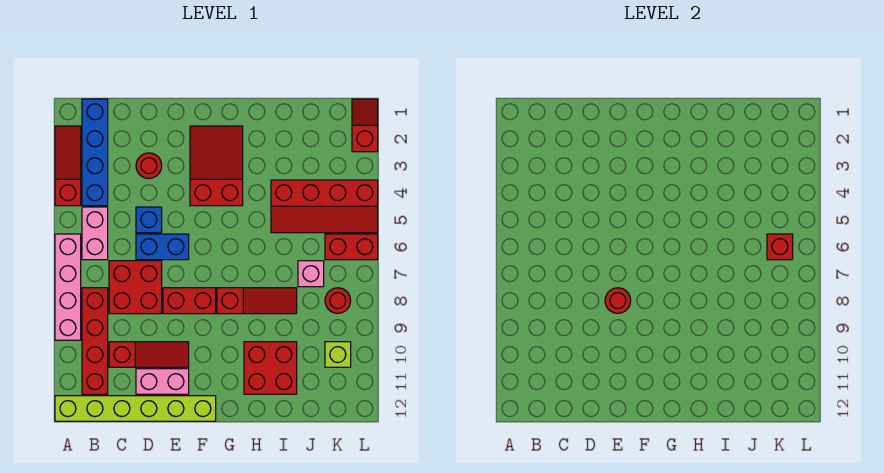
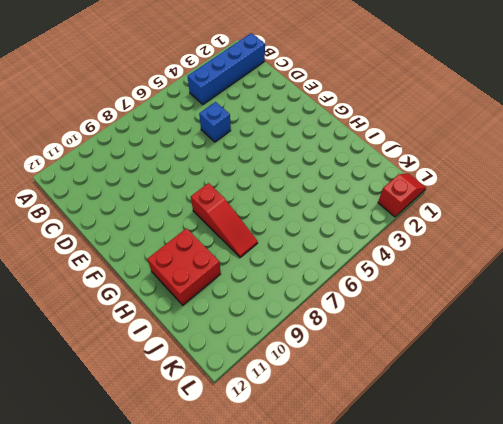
none -> red slope A2:A4 level 1 top 4
none -> pink brick A6:A9 level 1
none -> lime brick A12:F12 level 1

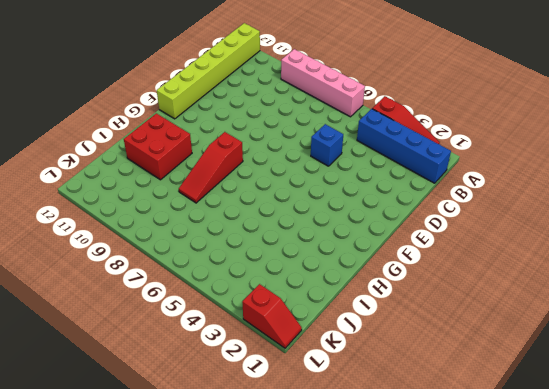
none -> pink brick B5:B6 level 1
none -> red brick B8:B11 level 1
none -> red brick C7:D8 level 1

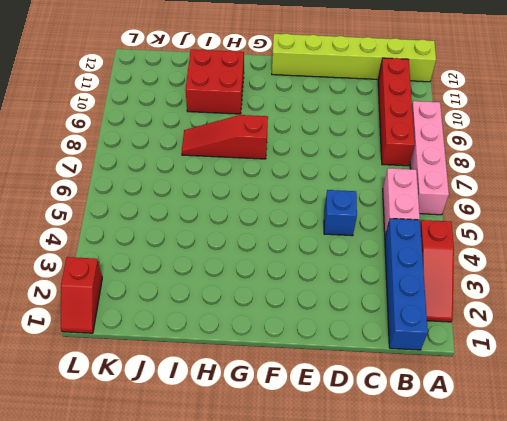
none -> red brick C7:D8 level 1
none -> red slope C10:E10 level 1 top C
none -> red round brick D3 level 1

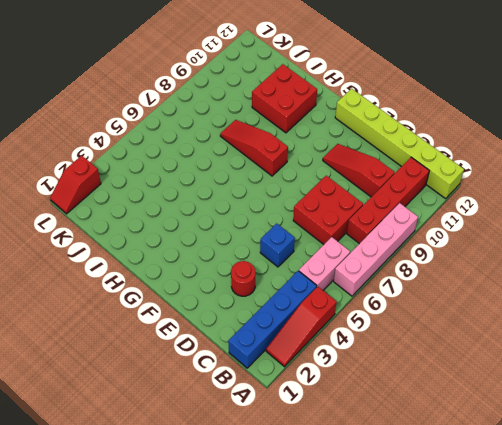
none -> blue brick D6:E6 level 1
none -> pink brick D11:E11 level 1
none -> red brick E8:F8 level 1

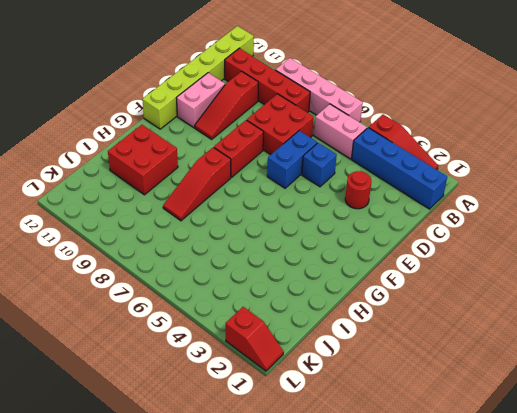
none -> red slope F2:G4 level 1 top 4
none -> red slope I4:L5 level 1 top 4
none -> pink brick J7 level 1

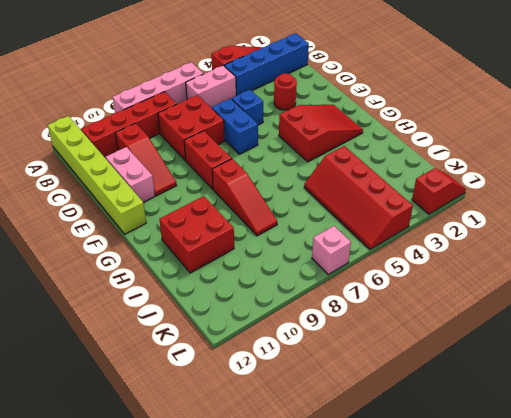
pink brick L7 level 1 -> pink brick J7 level 1
none -> red brick K6:L6 level 1
none -> red round brick K8 level 1
none -> lime brick K10 level 1

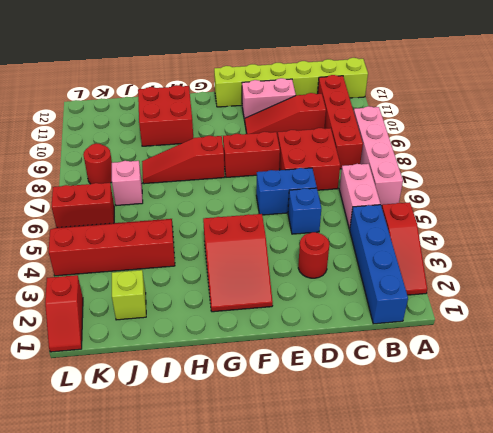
lime brick J2 level 1 -> lime brick K10 level 1
none -> red round brick E8 level 2
none -> red brick K6 level 2

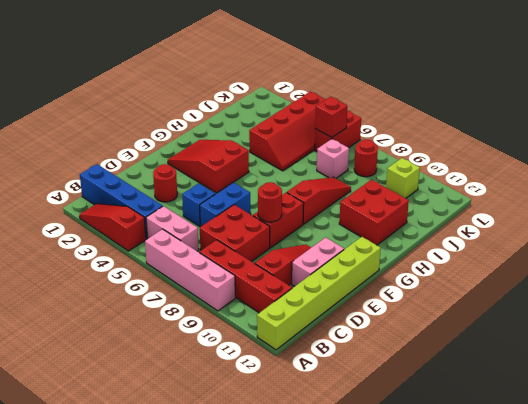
none -> red slope L1:L2 level 1 top 2

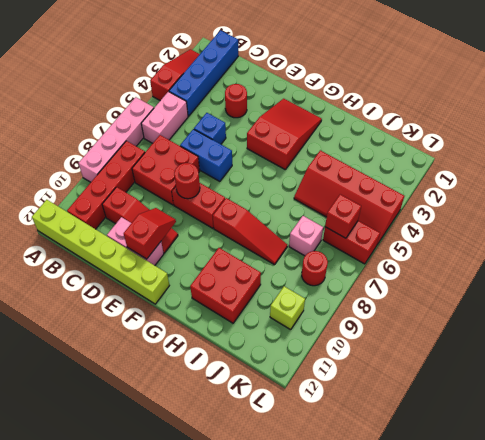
red slope E10:E11 level 2 top 11 -> red slope L1:L2 level 1 top 2

